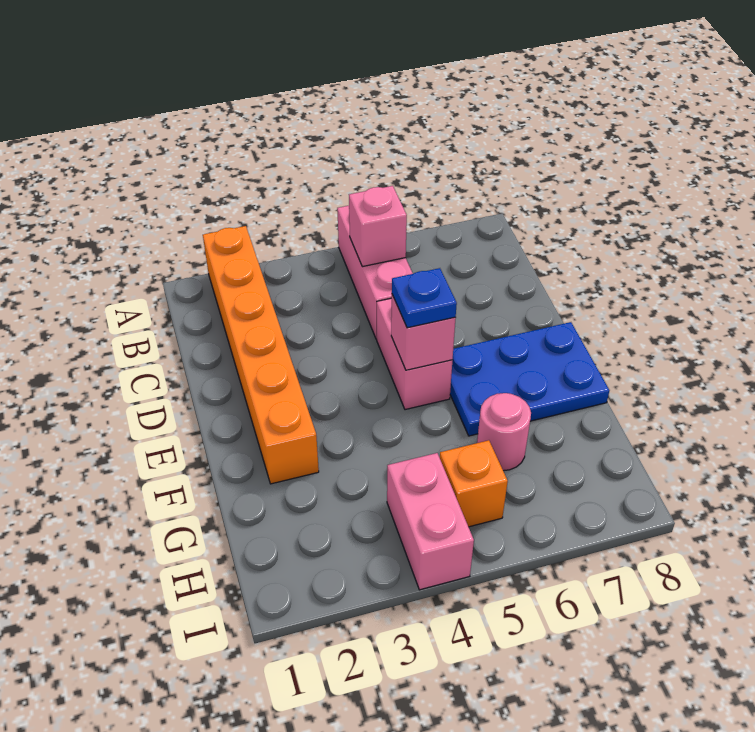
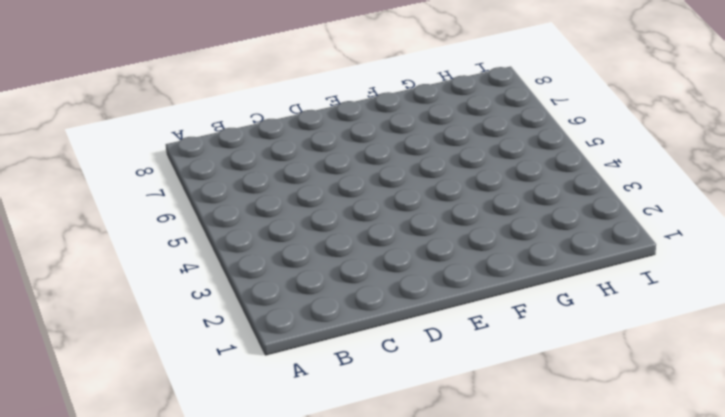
none -> orange brick A2:F2 level 1
none -> pink brick A5:C5 level 1

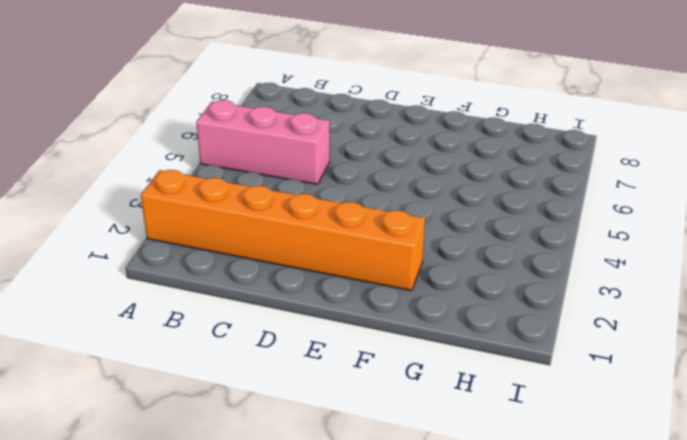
none -> pink brick D5:E5 level 1
none -> blue plate E6:F8 level 1

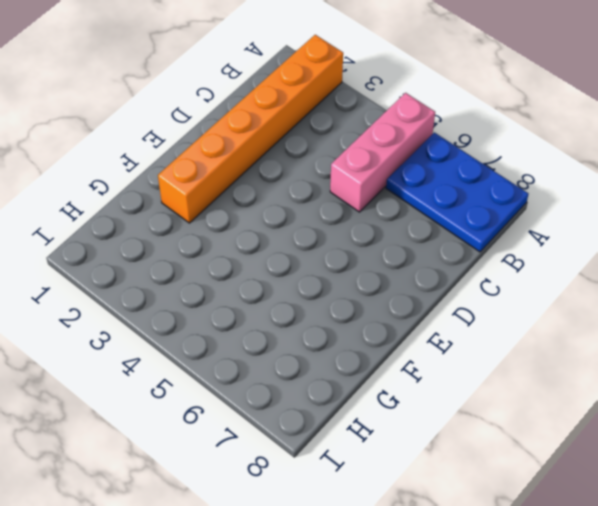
blue plate A6:B8 level 1 -> blue plate E6:F8 level 1
none -> pink brick D5:E5 level 1
none -> pink round brick G6 level 1

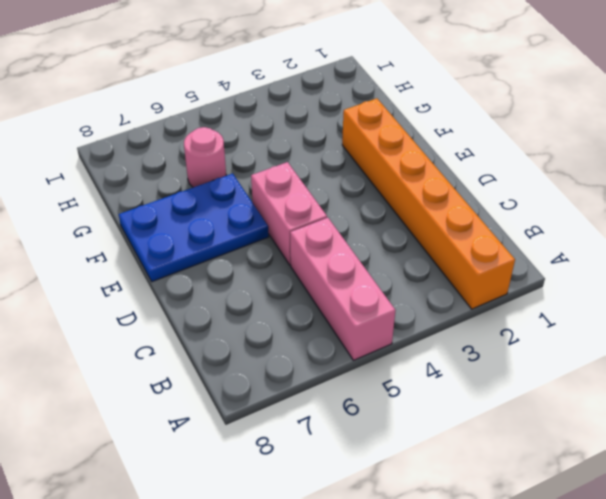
none -> pink brick H4:I4 level 1
none -> orange brick H5 level 1

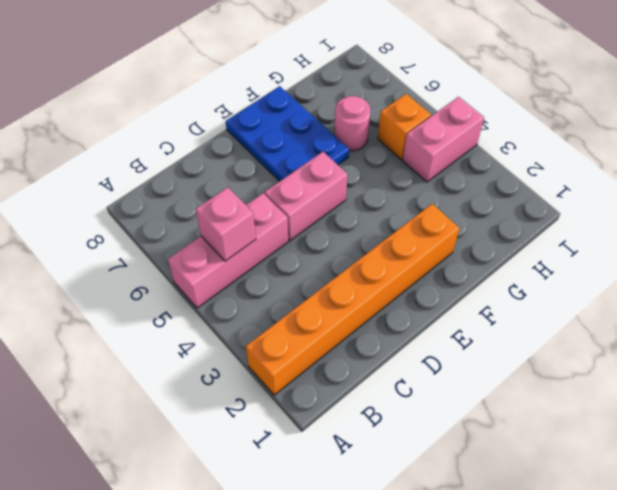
none -> pink brick E5 level 2
none -> blue plate E5 level 3

